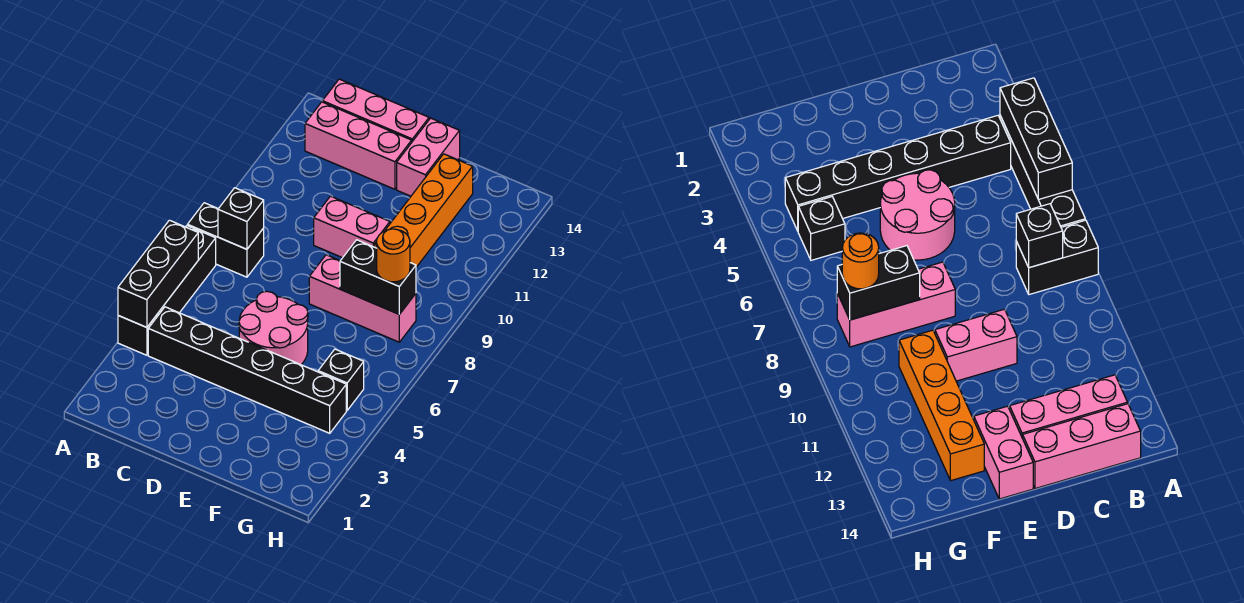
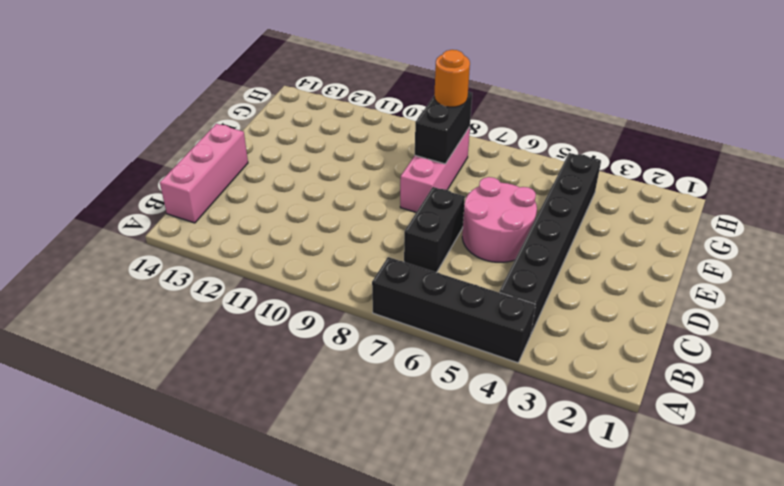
black brick C7:D7 level 1 -> black brick A8:B8 level 1
none -> pink brick B13:D13 level 1
none -> pink brick D10:E10 level 1
none -> pink brick E13:E14 level 1

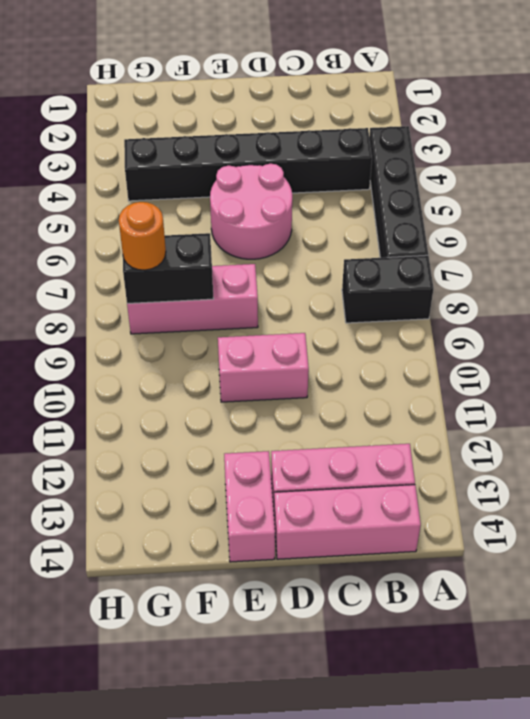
none -> orange brick F10:F13 level 1
none -> black brick G5 level 1
none -> black brick A4:A6 level 2

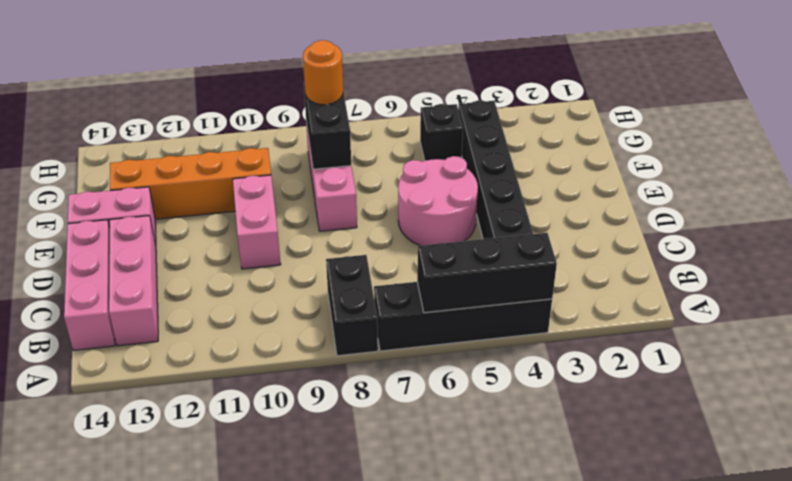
none -> black brick B8 level 2

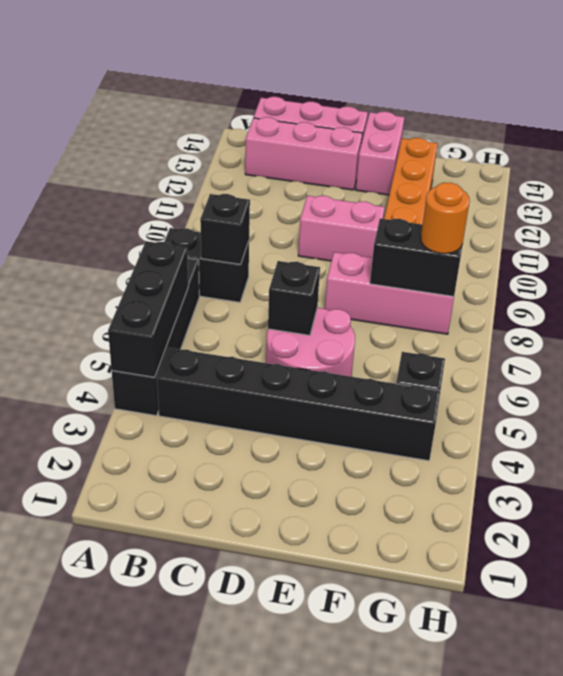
black brick D6 level 2 -> none

